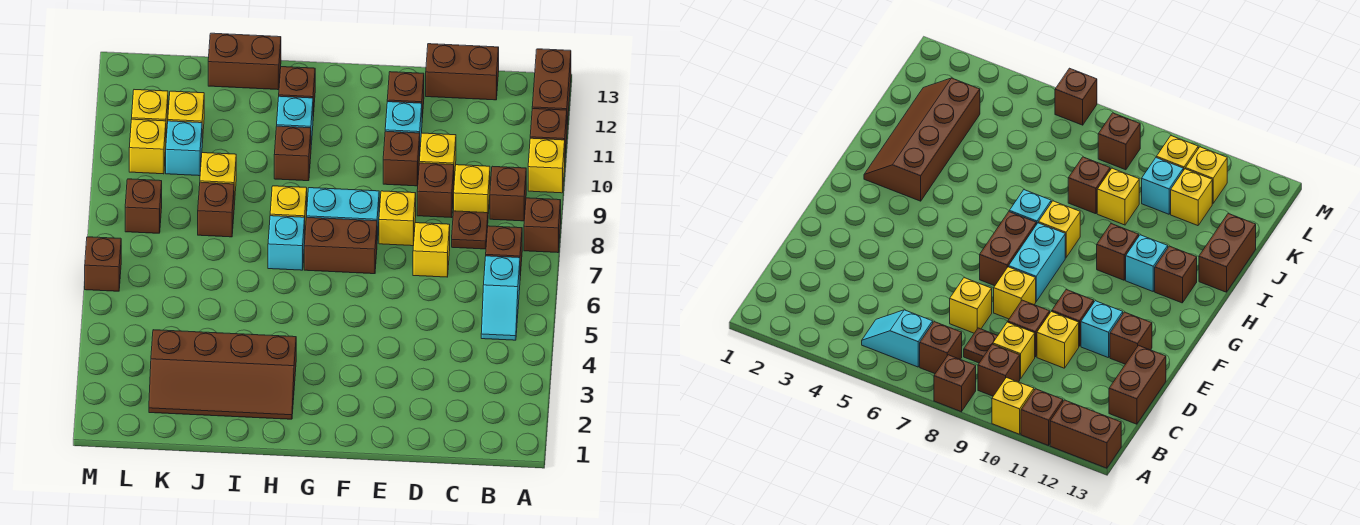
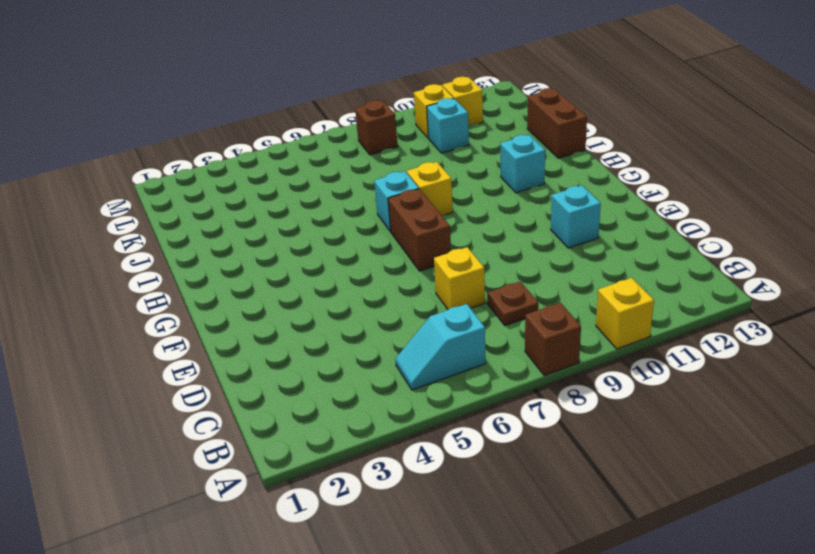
none -> brown brick A11 level 1
none -> brown brick A12:A13 level 1
none -> brown brick B7 level 1
none -> brown brick B9 level 1

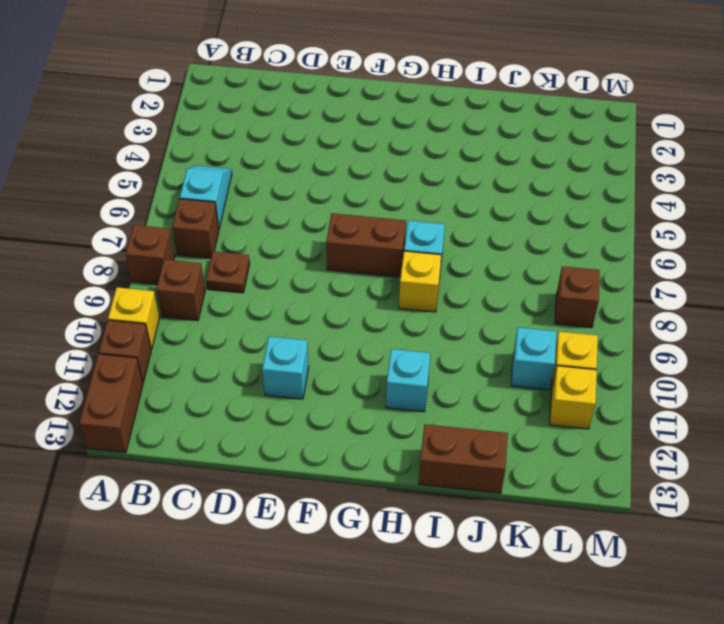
none -> yellow brick C9 level 1
none -> brown brick C13:D13 level 1
none -> yellow brick D7 level 1
none -> brown brick D9 level 1

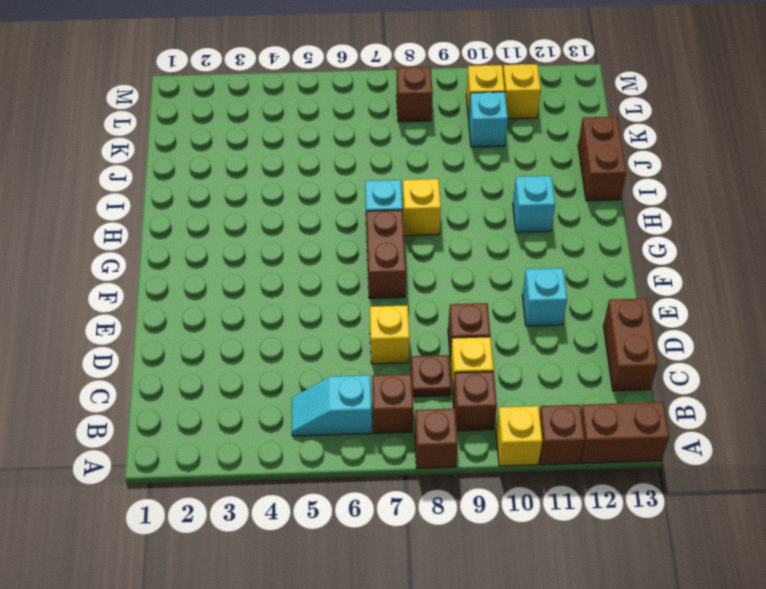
none -> yellow brick D10 level 1
none -> yellow brick E8 level 1
none -> brown brick E10 level 1
none -> brown brick E12 level 1

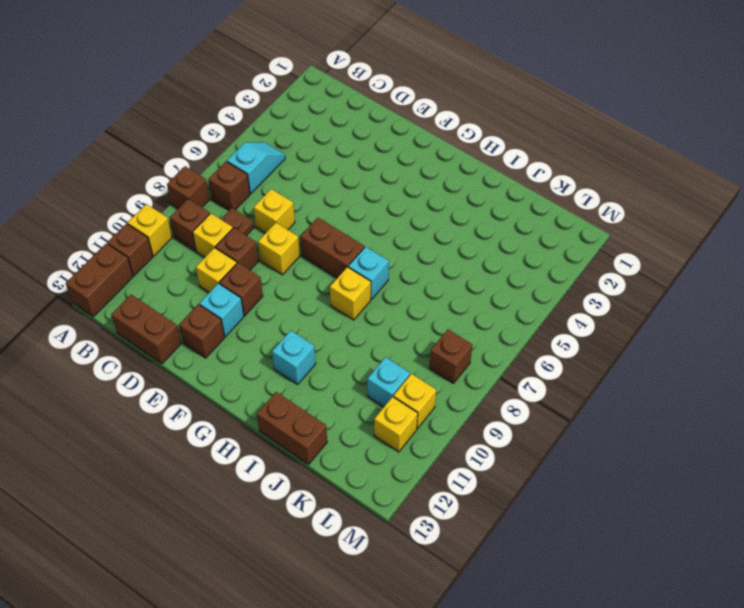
none -> cyan brick F8:G8 level 1
none -> brown slope H2:K3 level 1 top 3
none -> brown brick H10 level 1
none -> brown brick H12 level 1

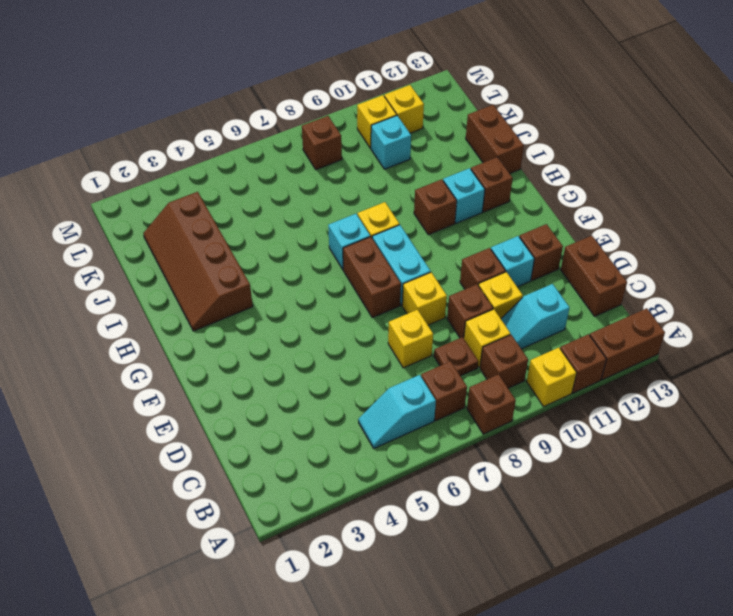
cyan slope C10:C11 level 1 top 11 -> none
none -> brown brick J8 level 1
none -> yellow brick J9 level 1
none -> yellow brick K11 level 1
none -> brown brick M6 level 1

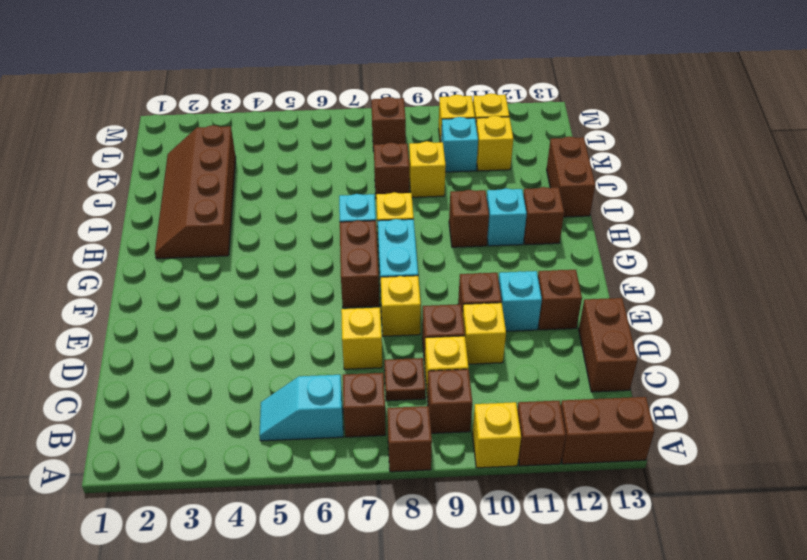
none -> brown brick M6 level 1

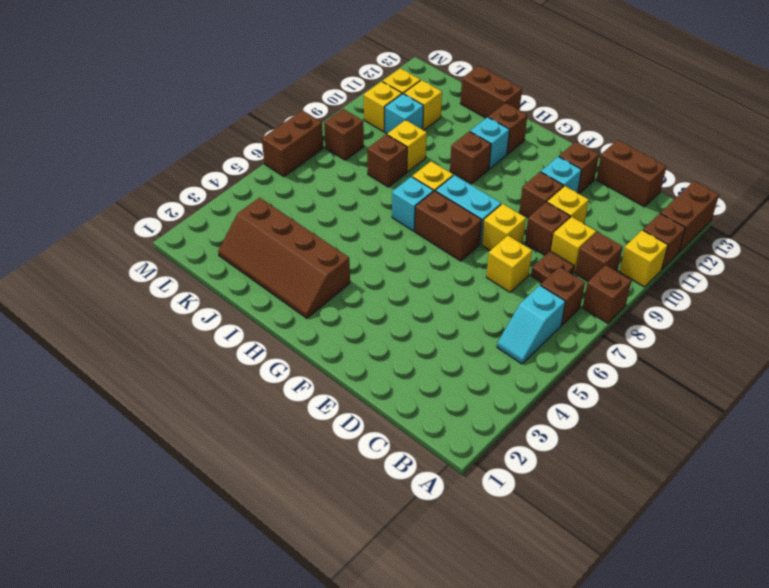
brown brick M6:M7 level 1 -> brown brick M6 level 1

